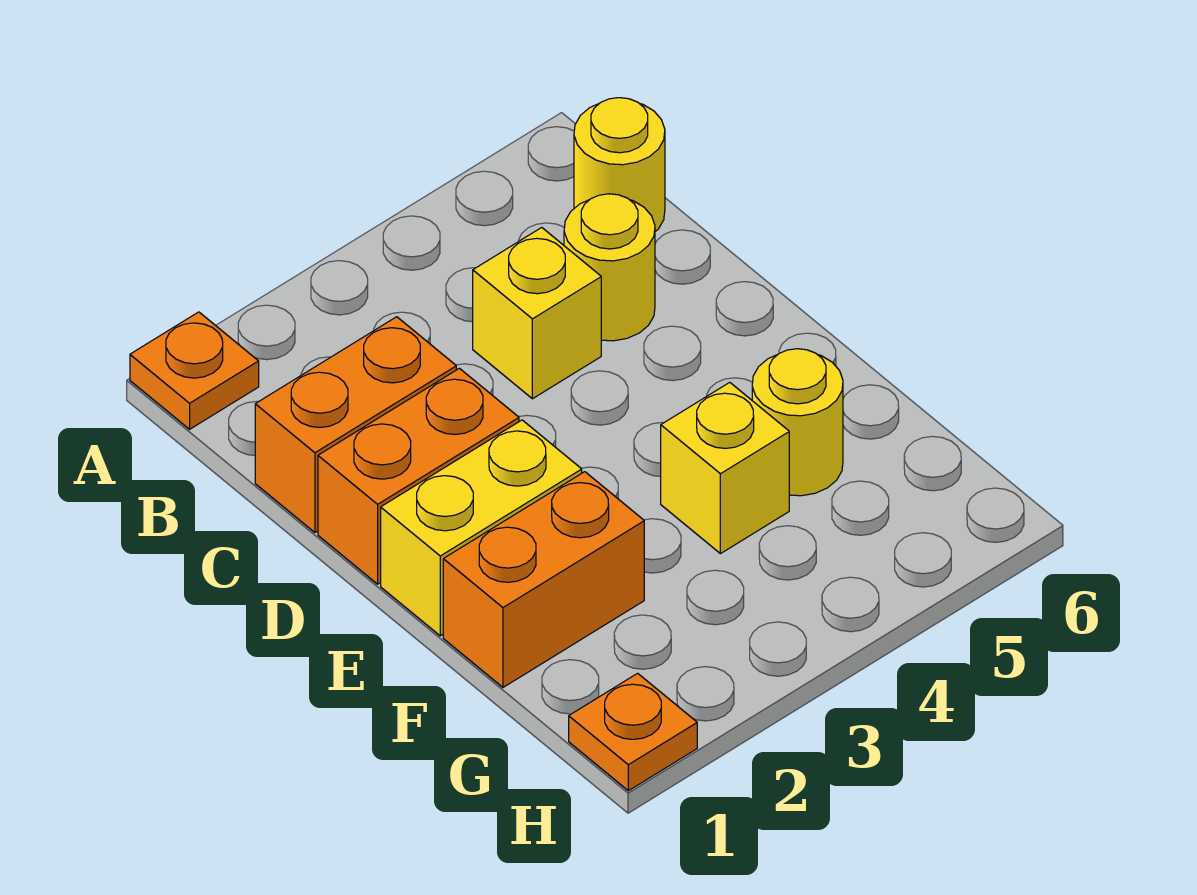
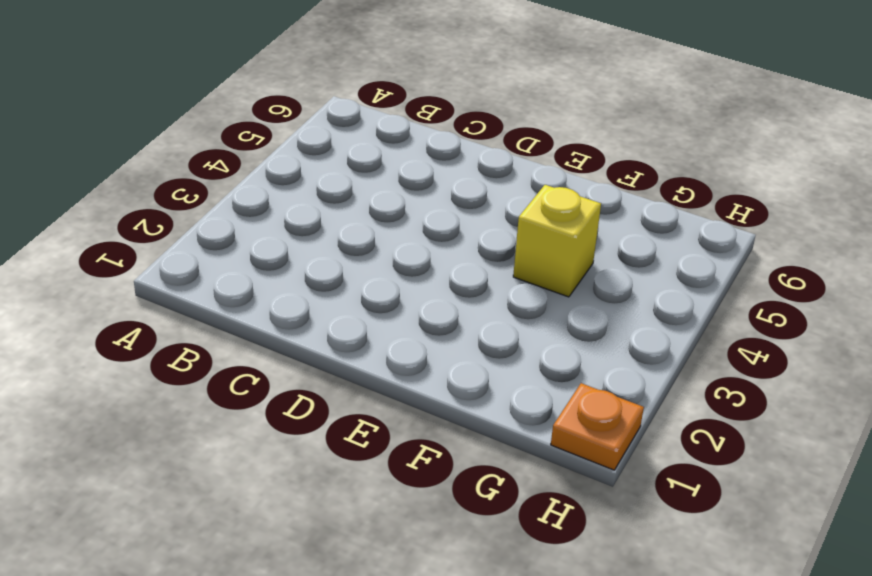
none -> orange plate A1 level 1
none -> yellow round brick B6 level 1

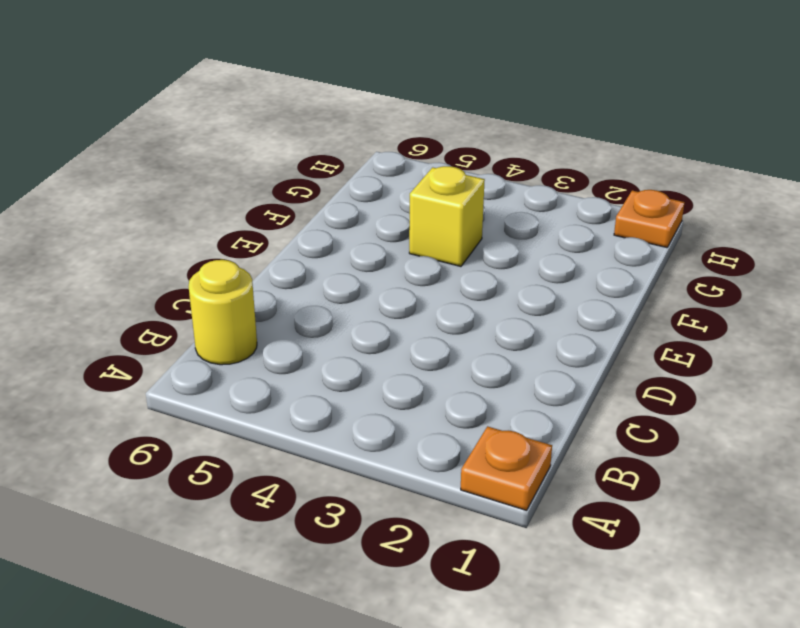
none -> orange brick C1:C2 level 1
none -> yellow brick C4 level 1

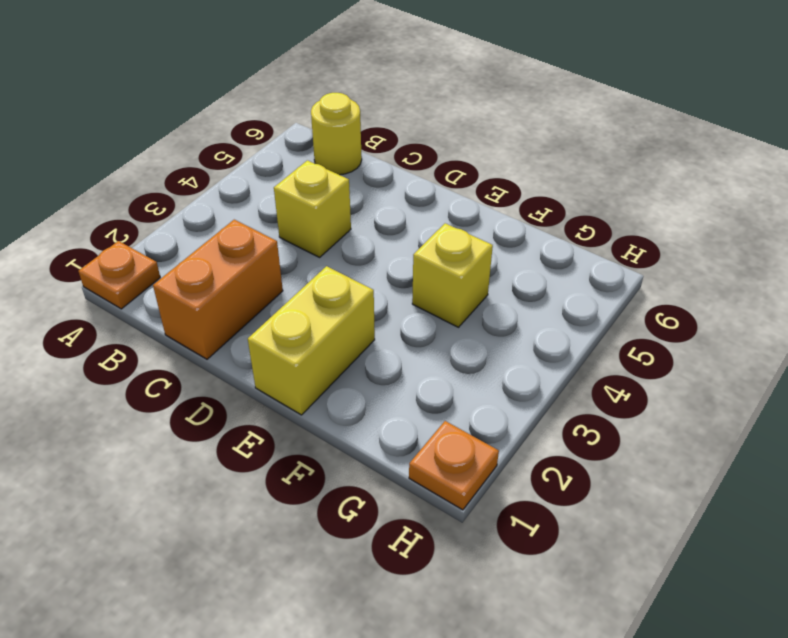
none -> yellow round brick C5 level 1
none -> orange brick D1:D2 level 1

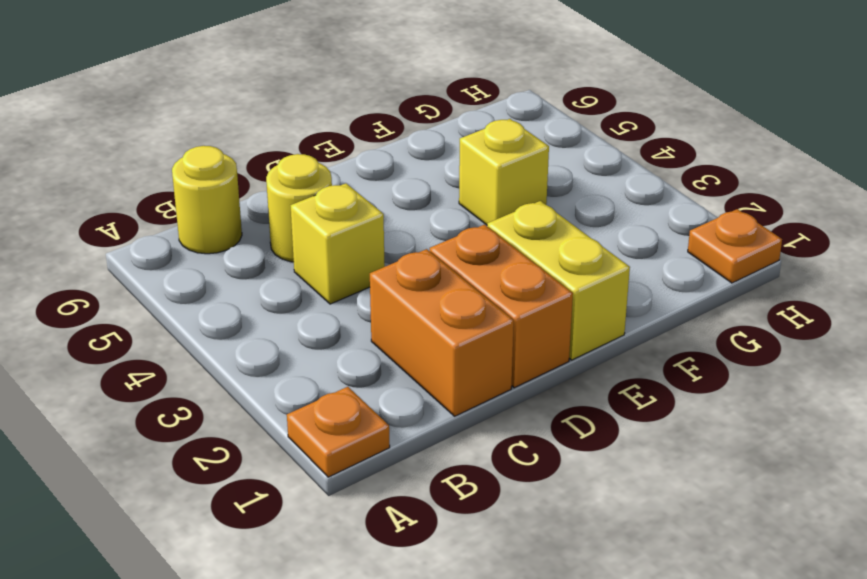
none -> orange brick F1:F2 level 1
none -> yellow round brick F5 level 1

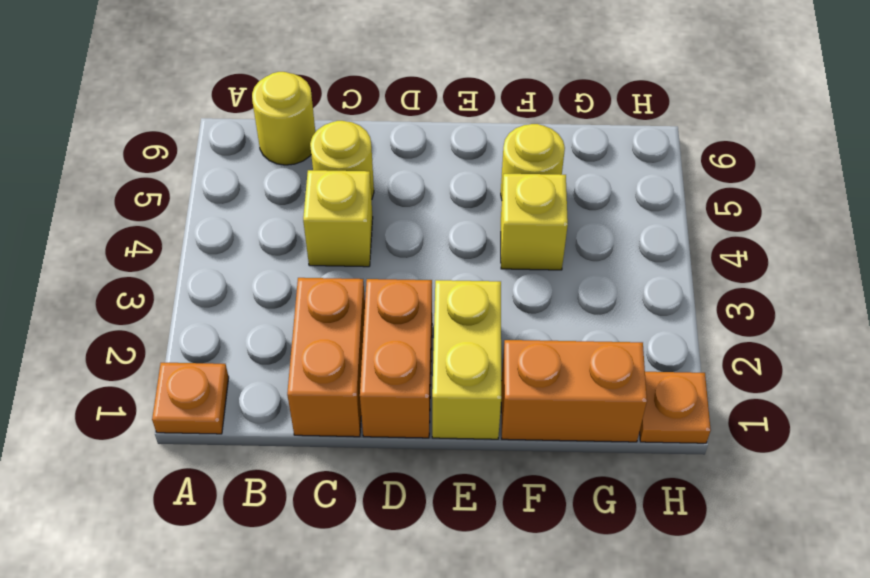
orange brick F1:G1 level 1 -> orange brick F1:F2 level 1

